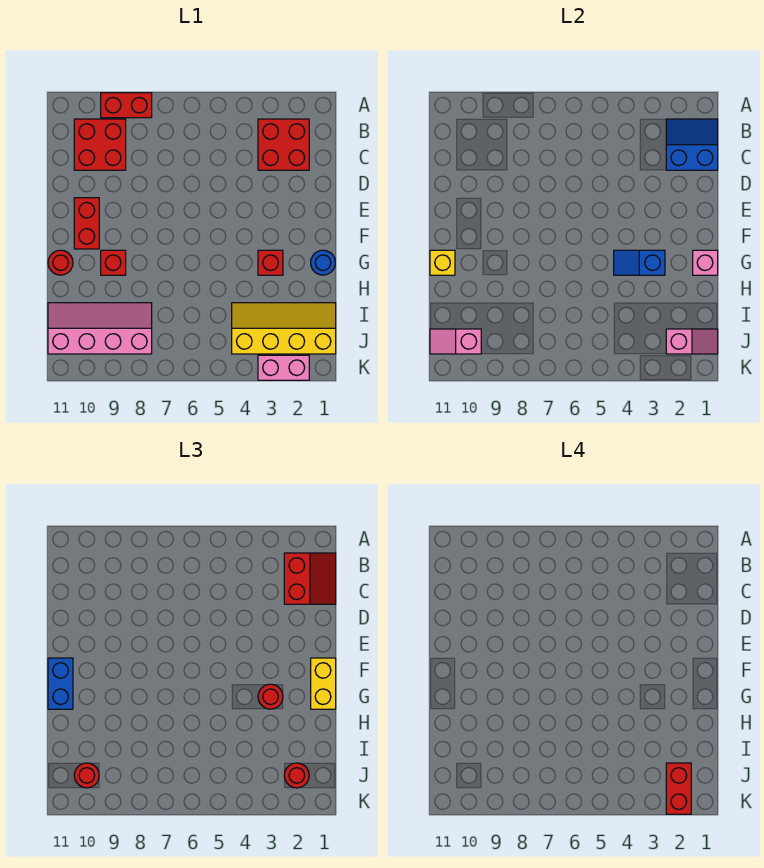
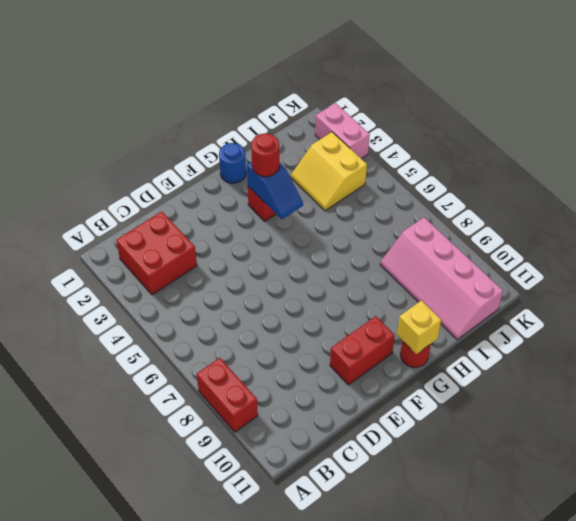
yellow slope I3:J4 level 1 top J -> yellow slope I1:J4 level 1 top J
none -> red brick B9:C10 level 1
none -> red brick G9 level 1
none -> blue slope B1:C2 level 2 top C

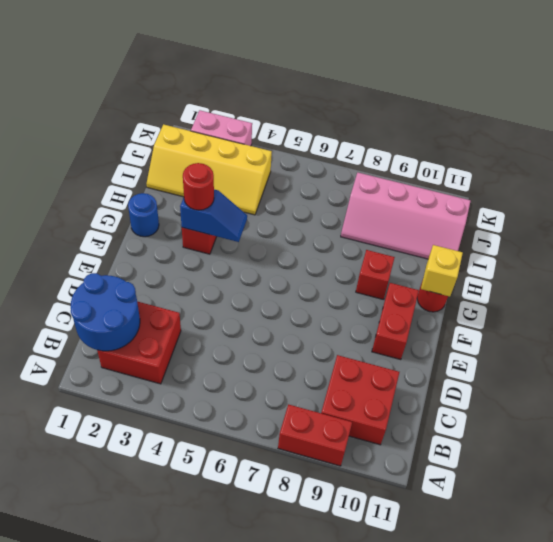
blue round brick B1:C2 level 2 -> blue slope B1:C2 level 2 top C
none -> pink brick G1 level 2
none -> pink slope J1:J2 level 2 top 2
none -> pink slope J10:J11 level 2 top 10

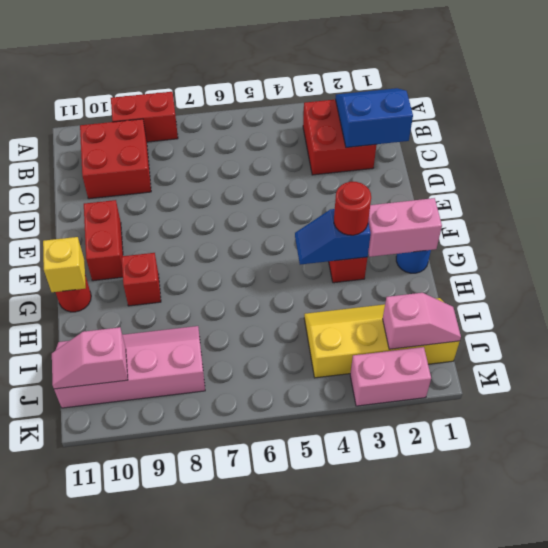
pink brick G1:G2 level 2 -> pink brick G1 level 2
none -> red slope B1:C2 level 3 top 2
none -> yellow brick F1:G1 level 3
none -> blue brick F11:G11 level 3

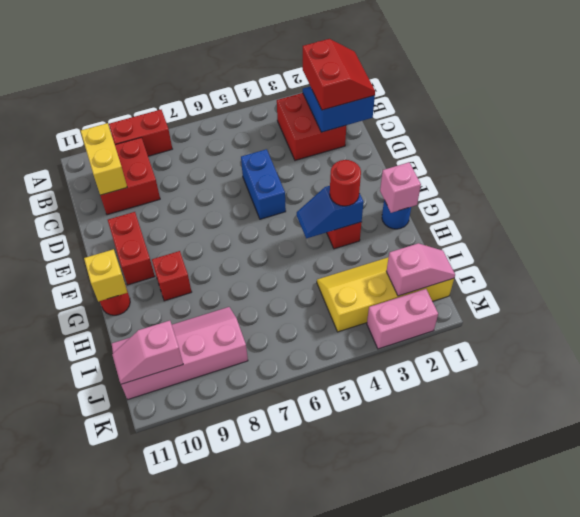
yellow brick B10:C10 level 2 -> yellow brick F1:G1 level 3
blue brick D5:E5 level 1 -> blue brick F11:G11 level 3
none -> red round brick J2 level 3
none -> red round brick J10 level 3
none -> red brick J2:K2 level 4

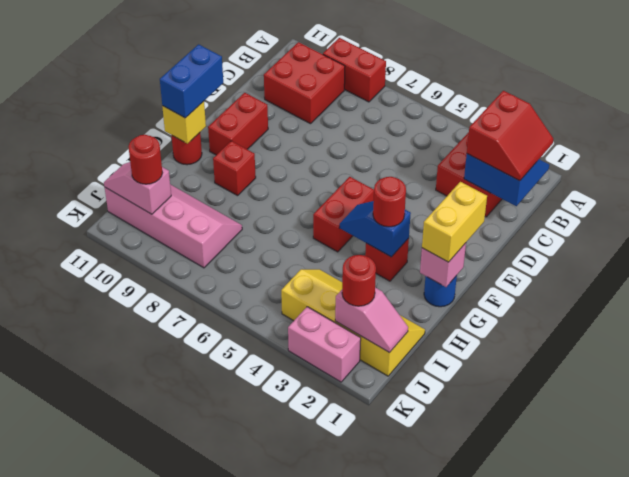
red brick F5:G5 level 1 -> red brick J2:K2 level 4

